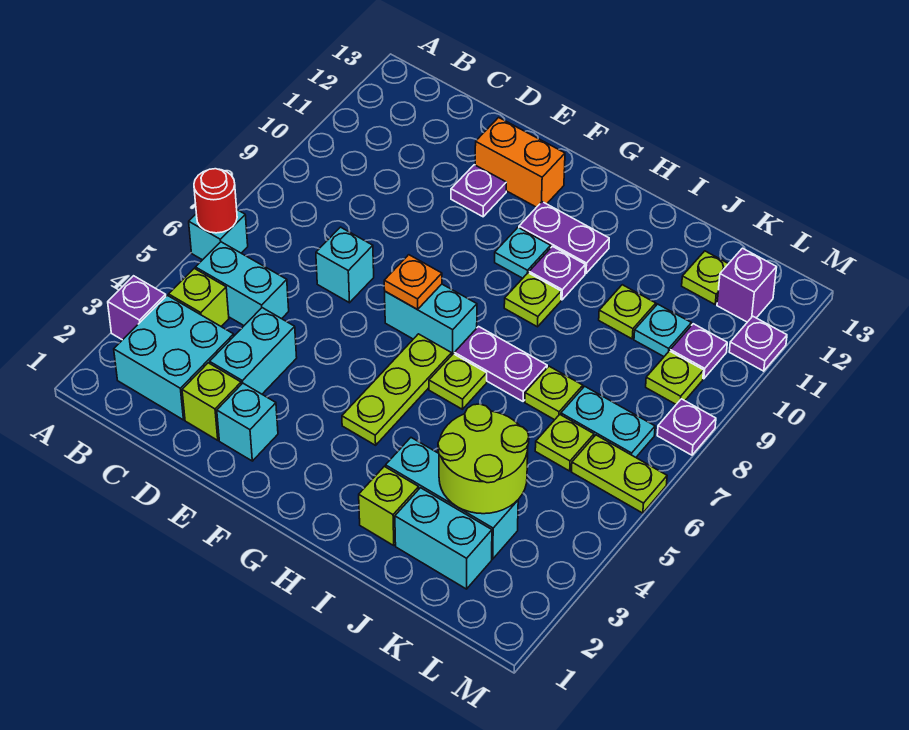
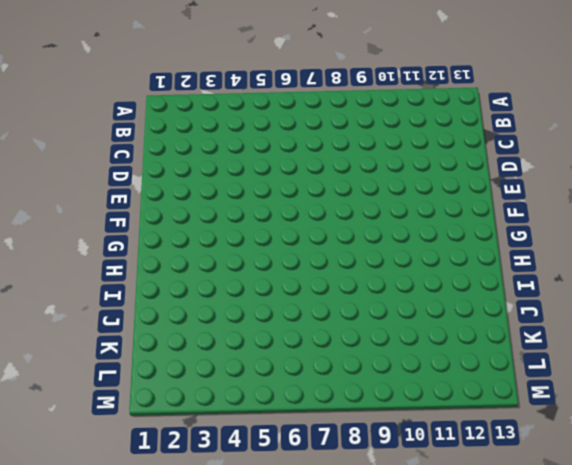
none -> purple brick A3 level 1
none -> cyan brick A6 level 1
none -> cyan brick B2:C3 level 1
none -> lime brick B4 level 1

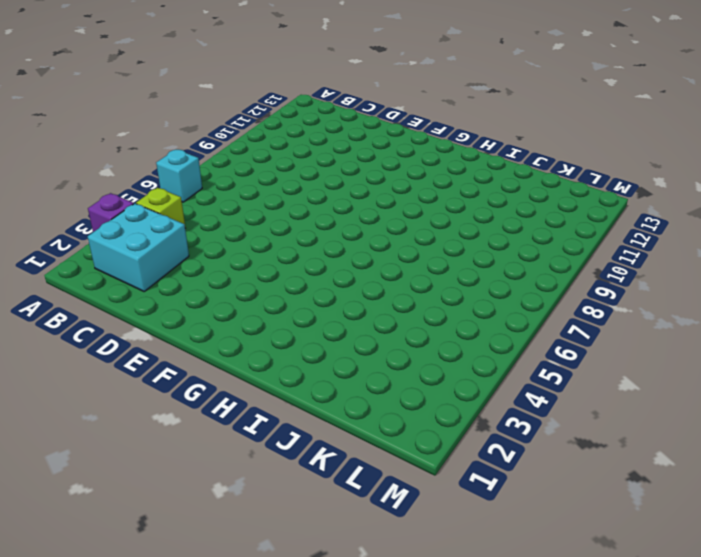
none -> cyan brick B5:C5 level 1
none -> lime brick D2 level 1
none -> cyan brick D3:D4 level 1
none -> cyan brick D7 level 1

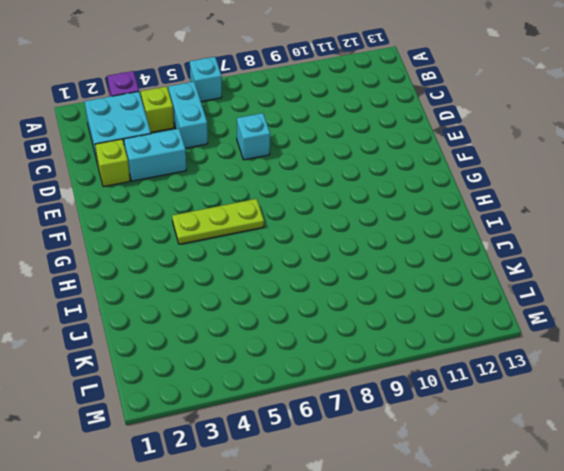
none -> cyan brick E2 level 1
none -> purple plate E11 level 1
none -> orange brick E12:F12 level 1
none -> cyan brick F7:G7 level 1

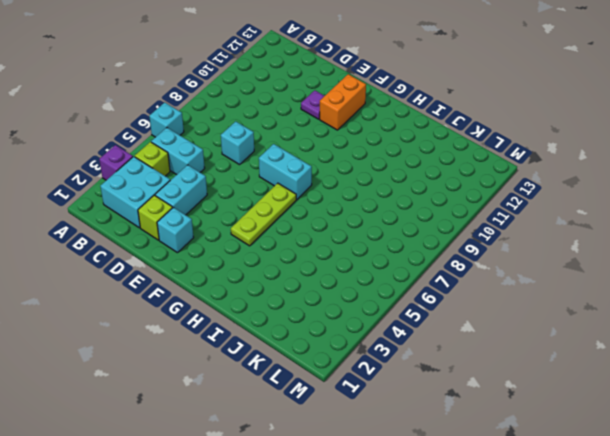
orange brick F11:F12 level 1 -> orange brick E12:F12 level 1
none -> cyan plate G10 level 1
none -> purple plate G11:H11 level 1
none -> lime plate H6 level 1
none -> purple plate H7:I7 level 1

